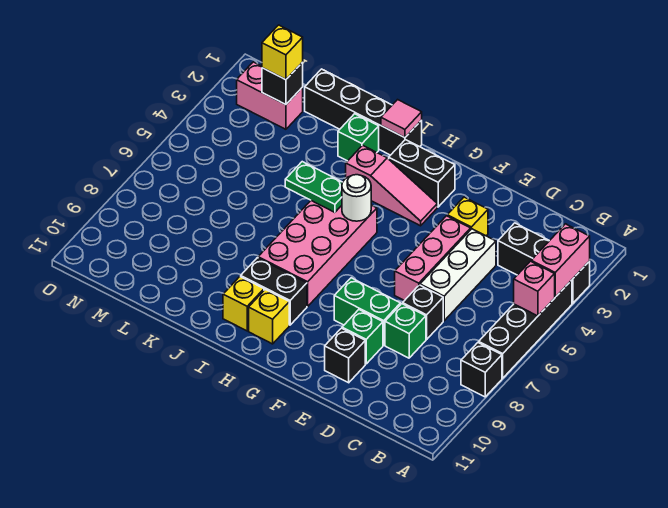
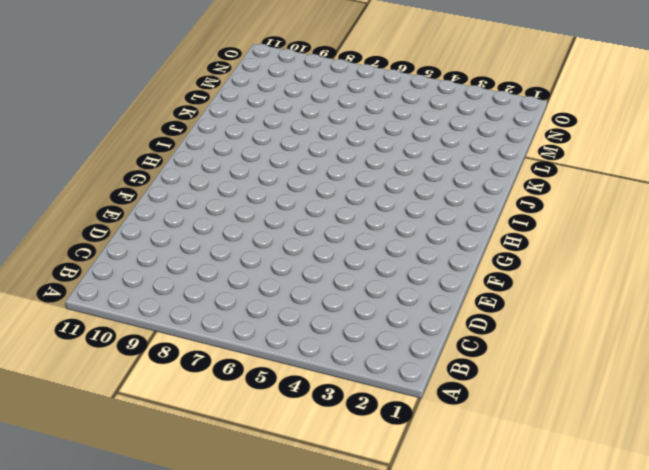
none -> black brick A3:C3 level 1
none -> black brick A4:A7 level 1
none -> black brick A8 level 1

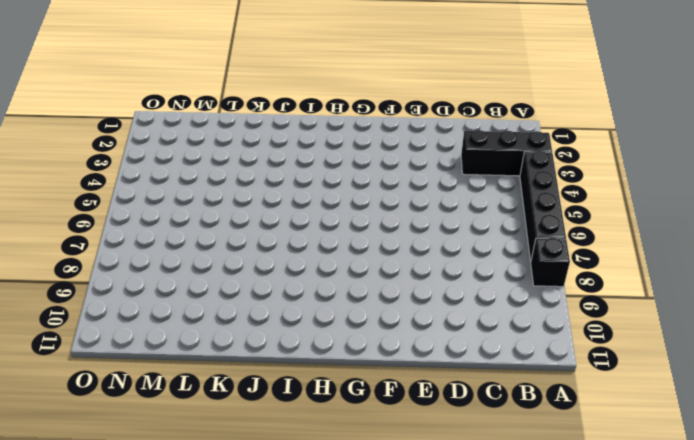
none -> white brick D4:D6 level 1
none -> black brick D7 level 1
none -> green brick D8 level 1

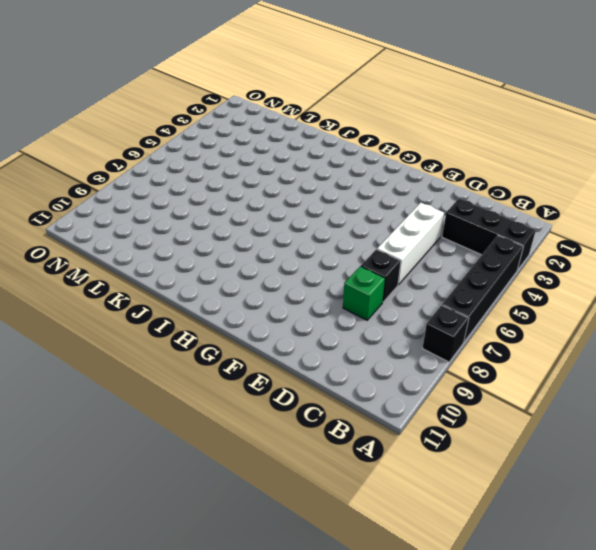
none -> yellow brick E3 level 1
none -> pink brick E4:E6 level 1
none -> green brick E8:F8 level 1

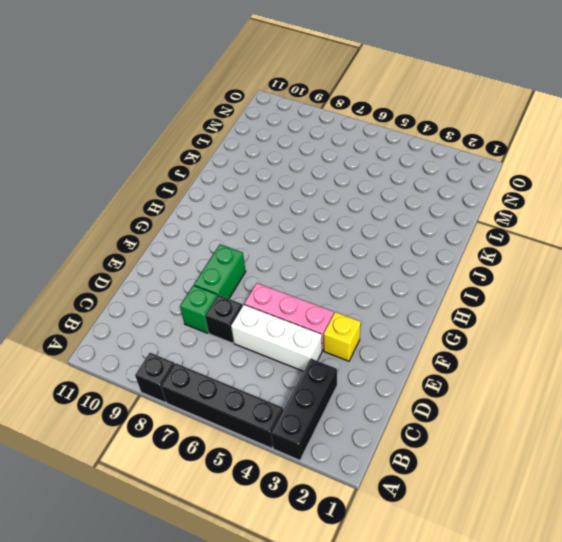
none -> green brick E9 level 1
none -> black brick E10 level 1
none -> black brick G2:H2 level 1

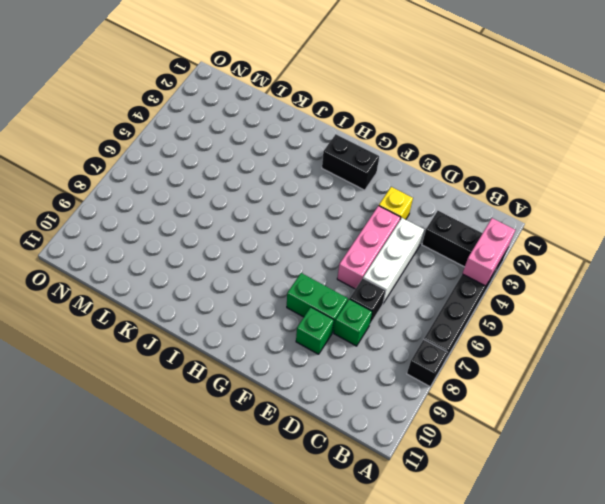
none -> black brick E10 level 1
none -> pink slope G3:I3 level 1 top I
none -> pink brick H5:I8 level 1

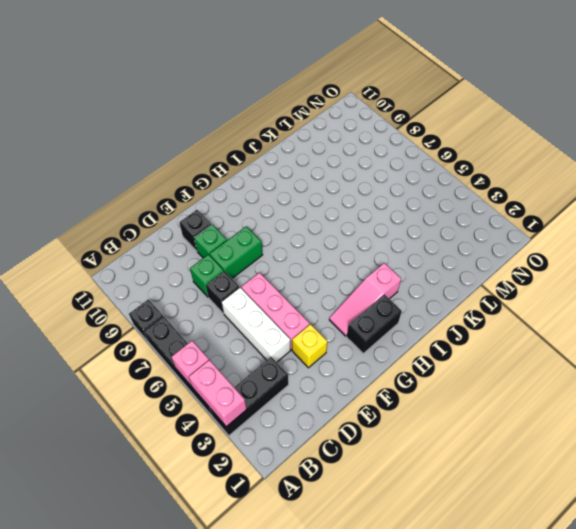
none -> pink brick H5:I8 level 1
none -> black brick H9:I9 level 1
none -> yellow brick H10 level 1

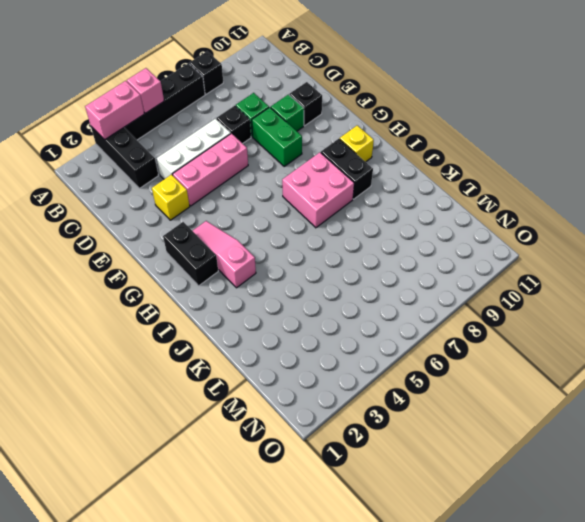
pink brick H7:I8 level 1 -> pink brick H5:I8 level 1
none -> black brick I1:L1 level 1
none -> yellow brick I10 level 1
none -> green brick J2 level 1

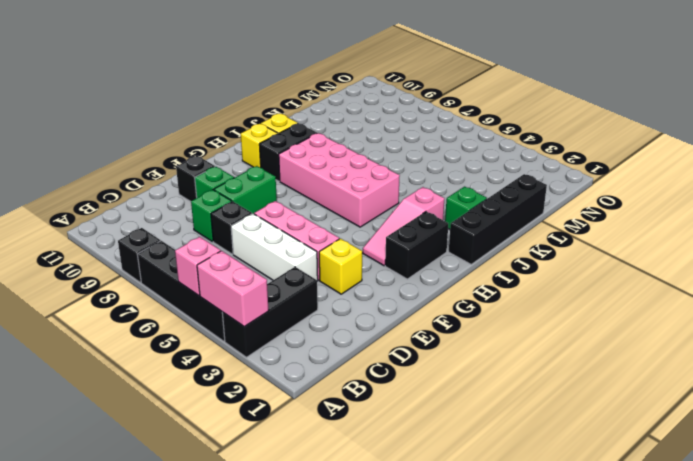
none -> pink brick M2:N2 level 1
none -> white round brick H5 level 2
none -> pink tile I1 level 2

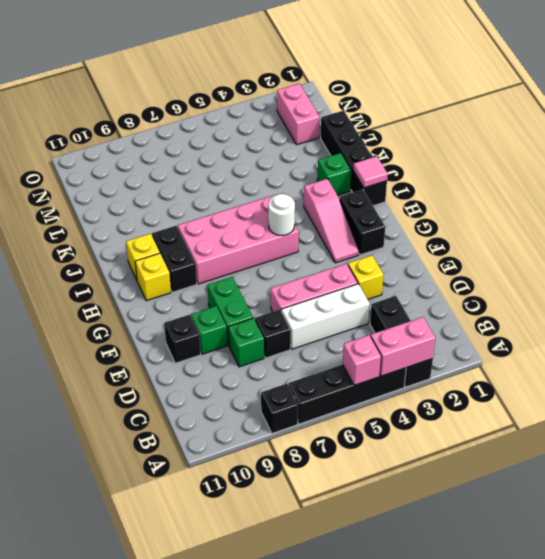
none -> green plate I5:J5 level 2
none -> black brick M2 level 2
none -> yellow brick M2 level 3

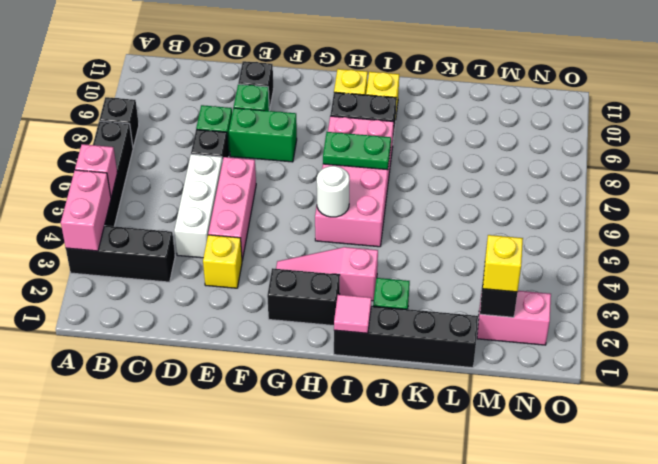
green plate H7:I7 level 2 -> green plate I5:J5 level 2

